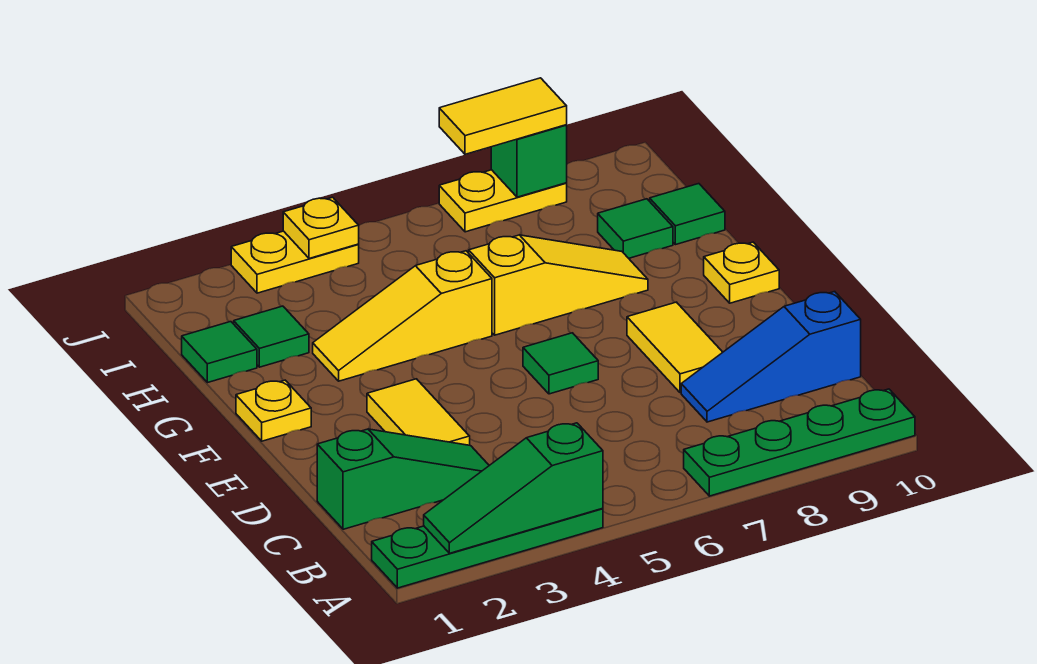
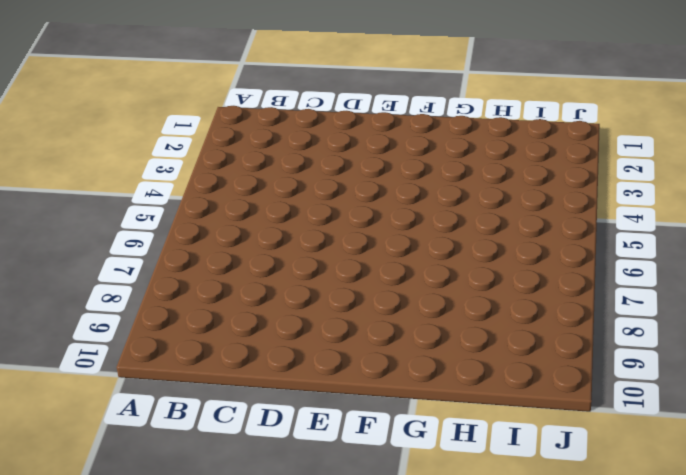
none -> green plate A1:A4 level 1
none -> green plate A7:A10 level 1
none -> green slope C1:C3 level 1 top 1

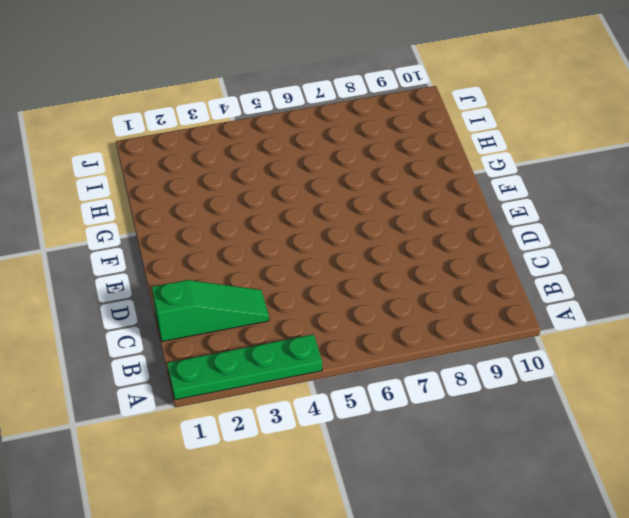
none -> green plate A7:A10 level 1
none -> blue slope C8:C10 level 1 top 10
none -> yellow tile D3:E3 level 1

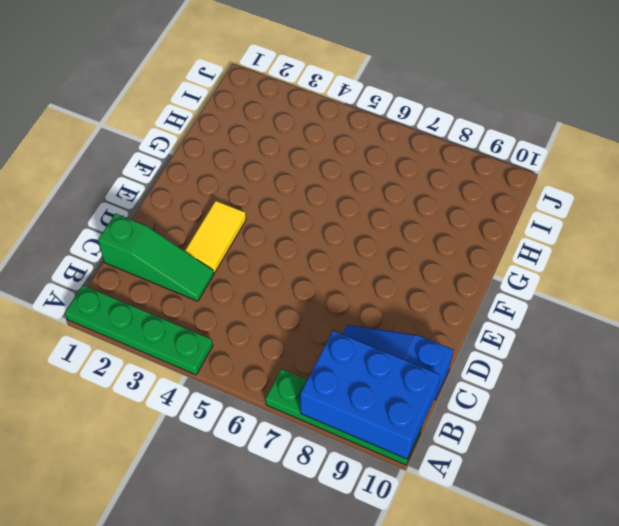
blue brick A8:B10 level 2 -> none
none -> yellow tile D8:E8 level 1
none -> green tile E6 level 1
none -> yellow plate F1 level 1

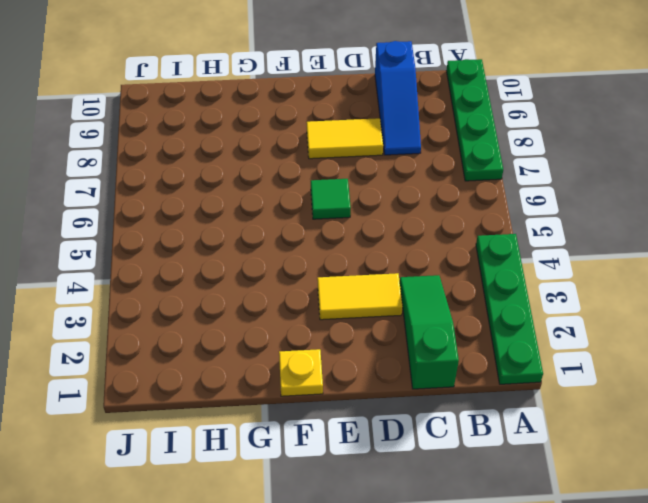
none -> yellow plate F10 level 1
none -> yellow slope G3:G5 level 1 top 5
none -> yellow slope G6:G8 level 1 top 6

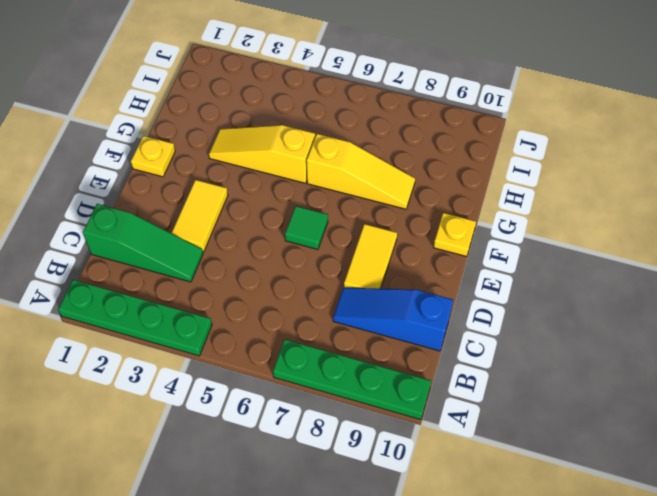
none -> green tile H1 level 1
none -> green tile H2 level 1
none -> green tile H9 level 1

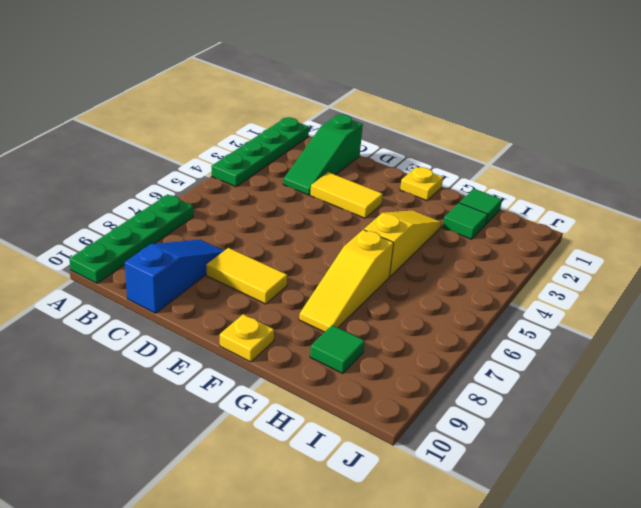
none -> green tile E6 level 1
none -> green tile H10 level 1
none -> yellow plate J3:J4 level 1

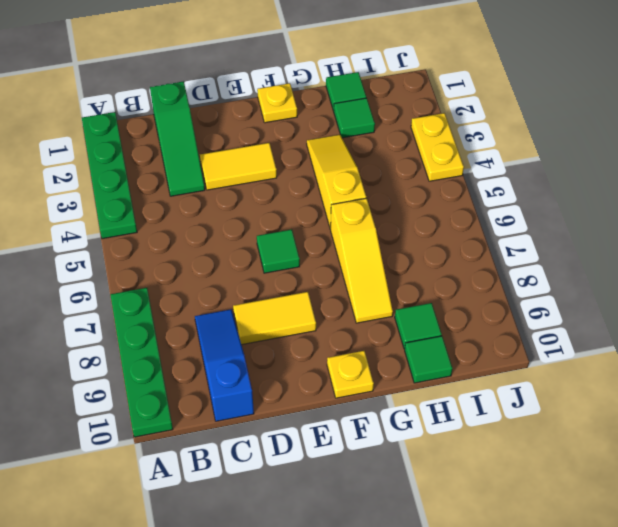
none -> yellow plate J7:J8 level 1
none -> green slope A2:A4 level 2 top 4
none -> yellow plate J4 level 2

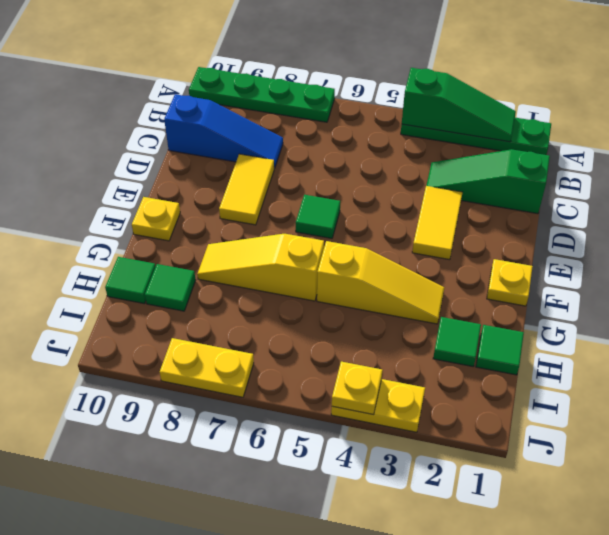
none -> green brick J8 level 2
none -> yellow tile J7:J8 level 3

